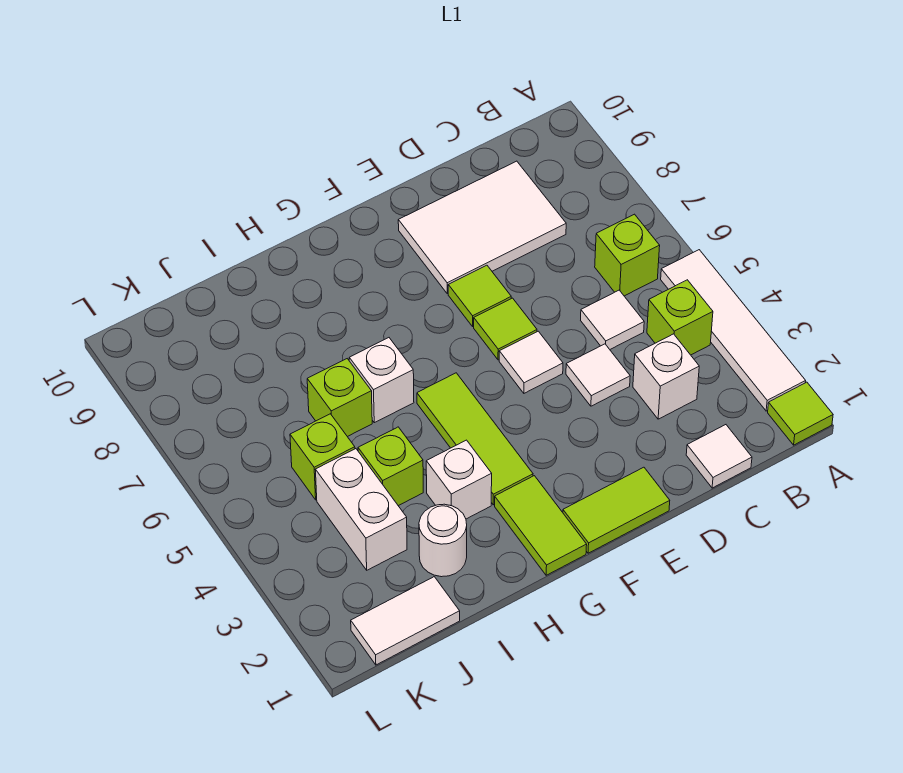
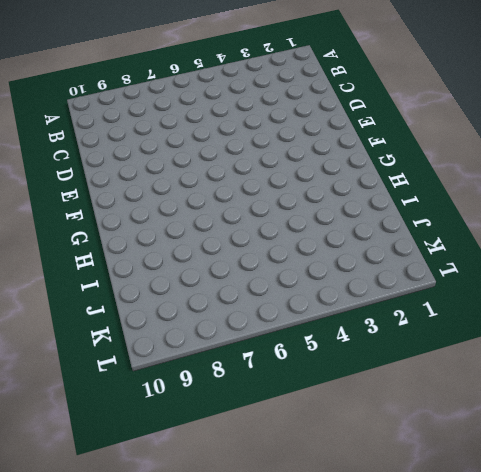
none -> lime tile A1 level 1
none -> white tile A2:A5 level 1
none -> lime brick B4 level 1

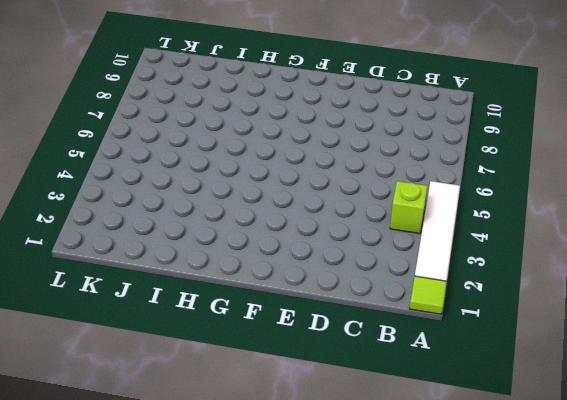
none -> lime brick B6 level 1
none -> white tile C1 level 1
none -> white brick C3 level 1

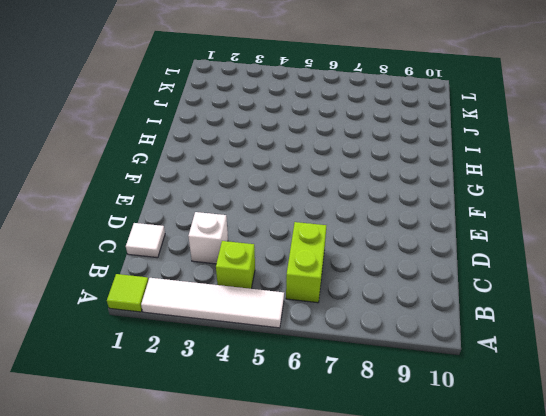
lime brick B6:C6 level 1 -> lime brick B6 level 1
none -> white tile C5 level 1
none -> white tile C8:E9 level 1
none -> white tile D4 level 1

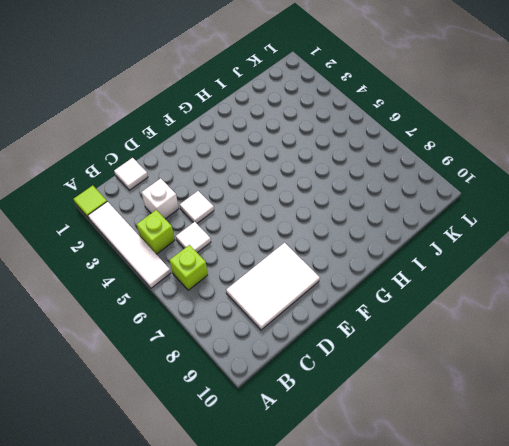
none -> lime tile E1:F1 level 1
none -> white tile E5 level 1
none -> lime tile E6 level 1

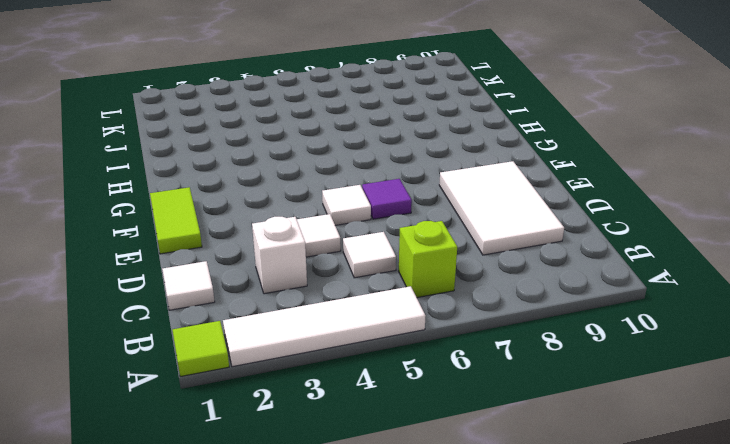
purple tile E6 level 1 -> lime tile E6 level 1
none -> lime brick B4 level 1
none -> lime tile E7 level 1
none -> lime tile G1:G2 level 1

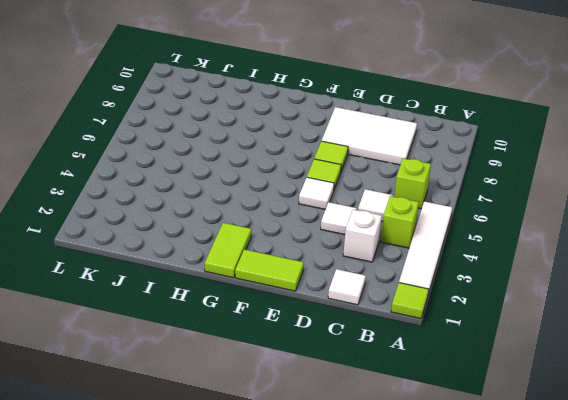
none -> lime tile G3:G5 level 1
none -> white brick H3 level 1
none -> white brick H6 level 1

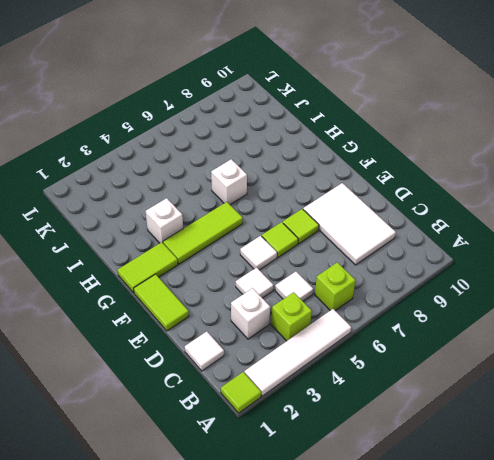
none -> white round brick I2 level 1
none -> lime brick I4 level 1
none -> lime brick I6 level 1

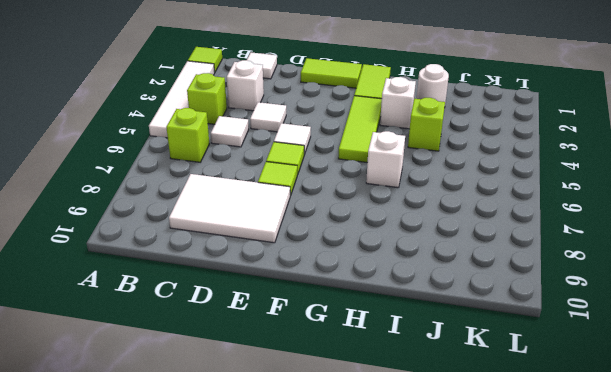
none -> lime brick I6 level 1
none -> white tile J1:K1 level 1
none -> white brick J3:J4 level 1

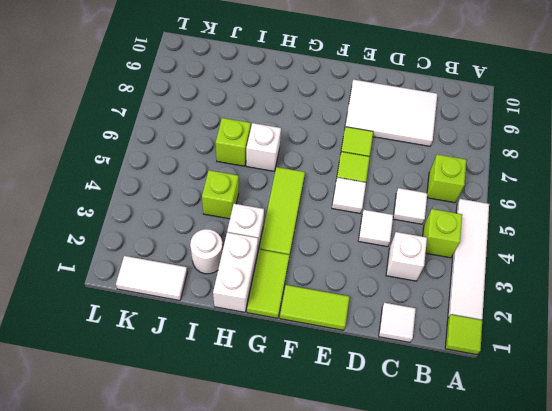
white brick H1:H2 level 1 -> white brick J3:J4 level 1
none -> lime brick J5 level 1

